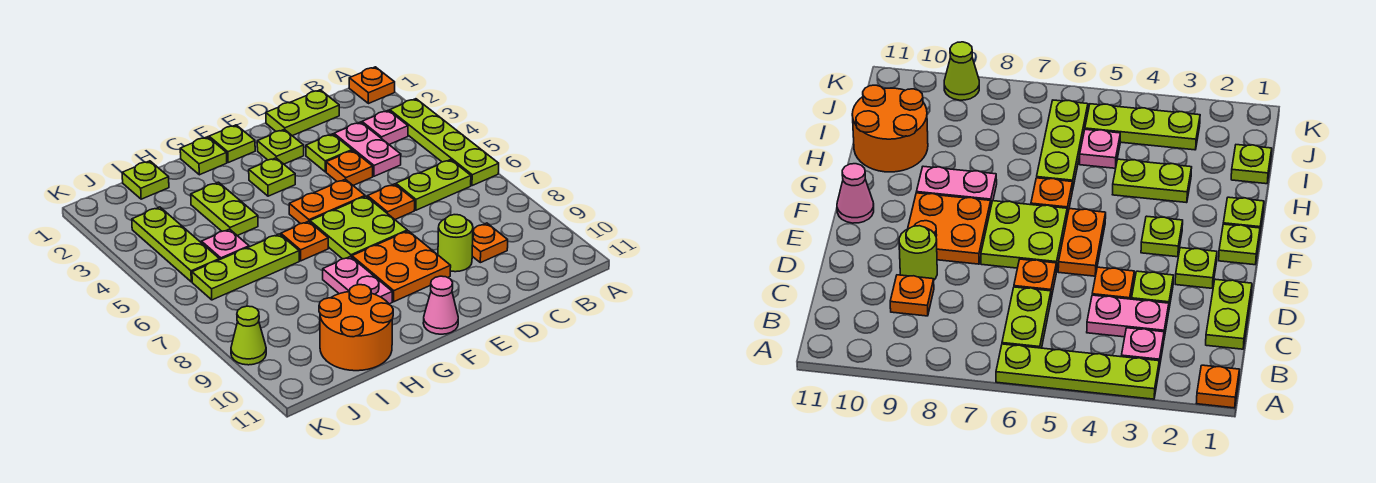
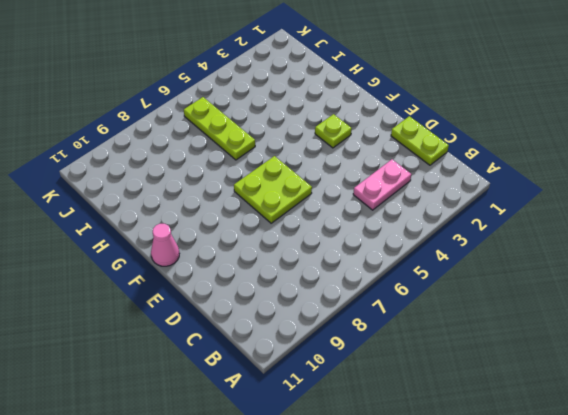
none -> orange plate A1 level 1
none -> lime plate A3:A6 level 1
none -> pink plate B3 level 1

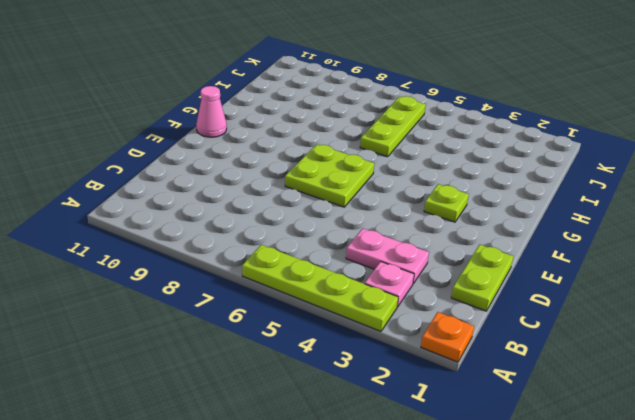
none -> lime plate B6:C6 level 1
none -> orange plate C9 level 1
none -> lime plate D3 level 1

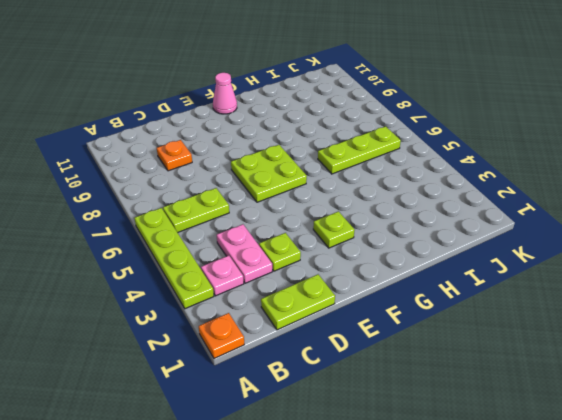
none -> orange plate D4 level 1
none -> orange plate D6 level 1
none -> lime round brick D9 level 1

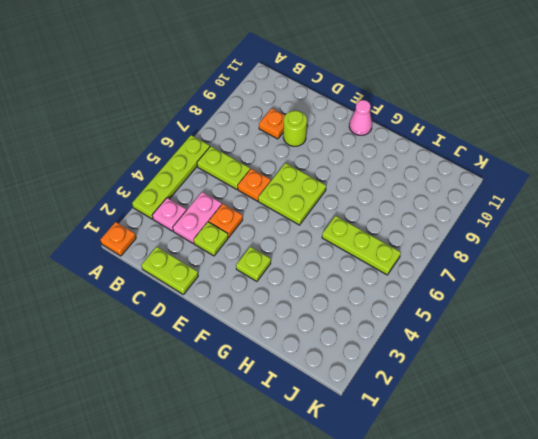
none -> lime plate E2 level 1
none -> orange plate E5:F5 level 1
none -> orange plate E8:F9 level 1

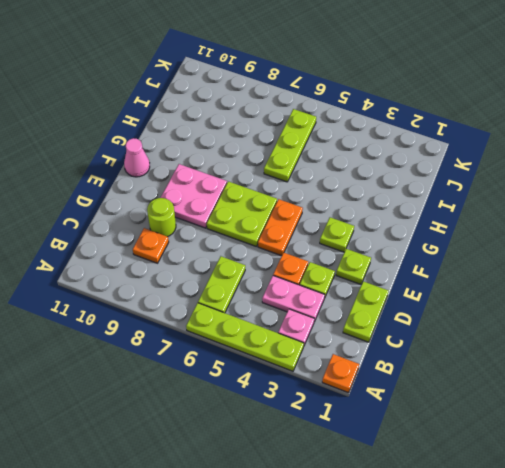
pink plate E8:F9 level 1 -> orange plate E8:F9 level 1
none -> orange plate D6 level 1
none -> lime plate F1 level 1
none -> lime plate G1 level 1

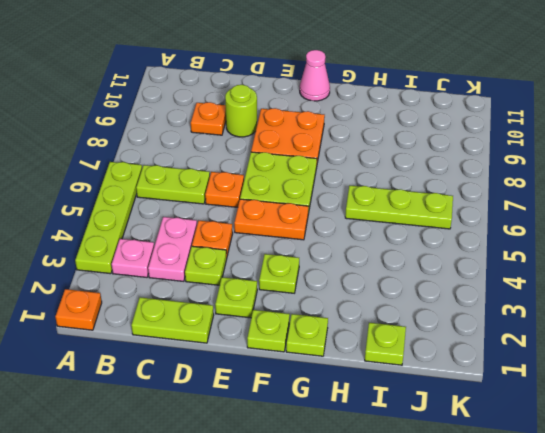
none -> orange plate G6 level 1
none -> pink plate G8:G9 level 1
none -> lime plate H3:H4 level 1

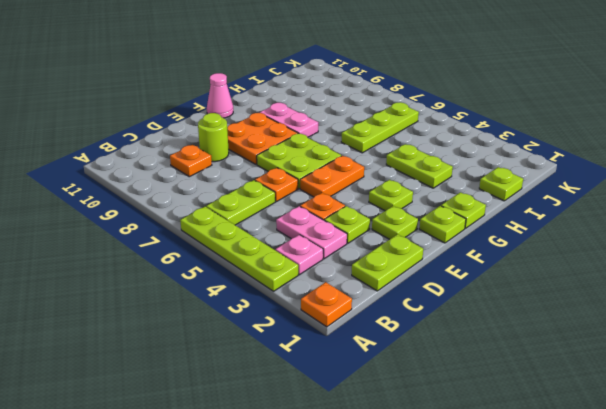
none -> orange plate G6 level 1
none -> orange round brick H10:I11 level 1
none -> pink plate I5 level 1

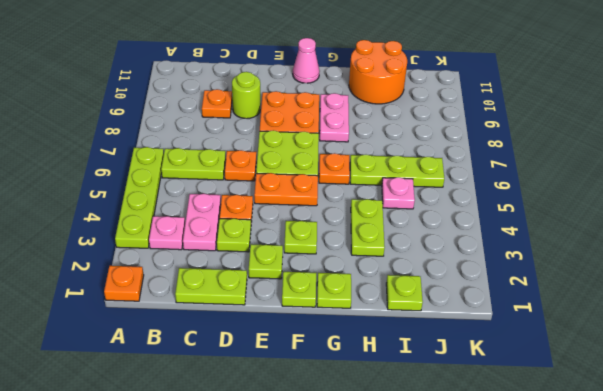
none -> lime plate J3:J5 level 1
none -> lime cone K9 level 1

